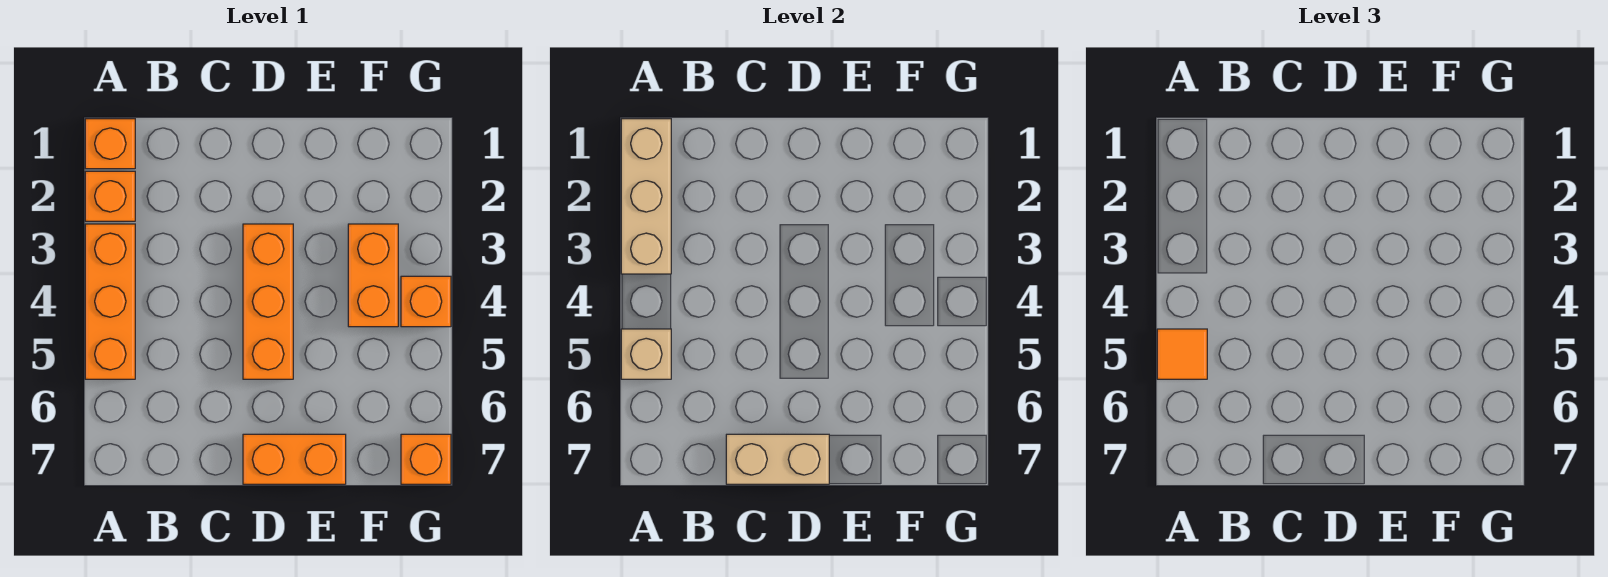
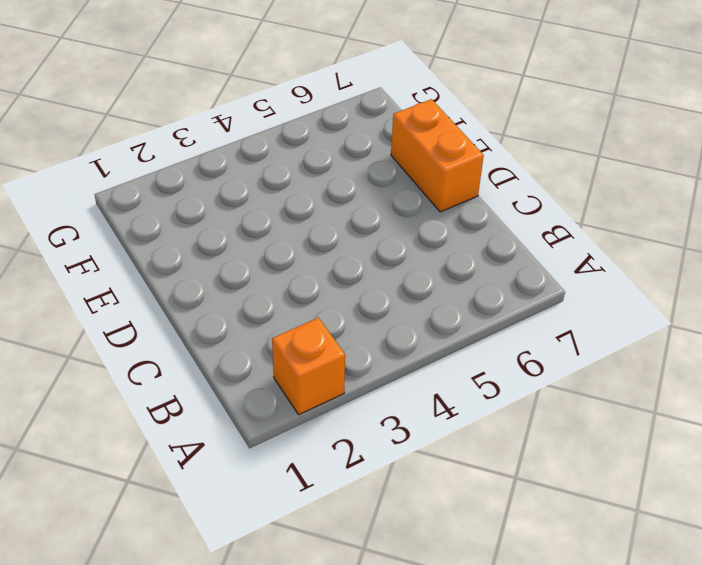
none -> orange brick A1 level 1
none -> orange brick A3:A5 level 1
none -> orange brick D3:D5 level 1

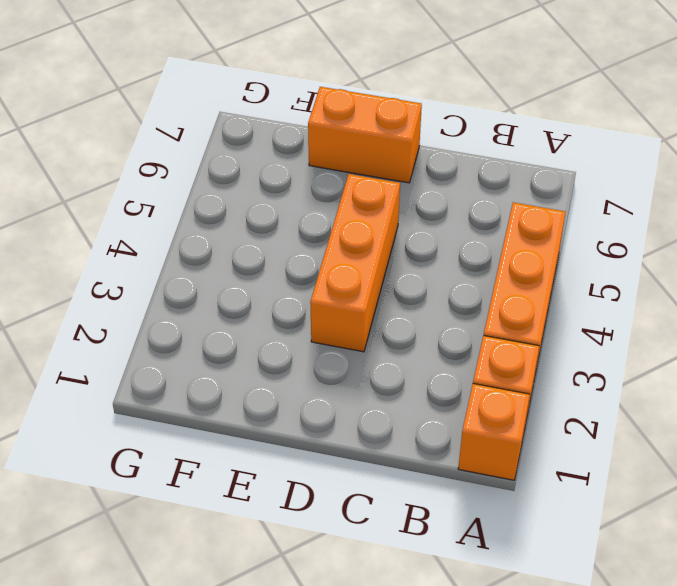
none -> orange brick F3:F4 level 1
none -> orange brick G4 level 1
none -> orange brick G7 level 1

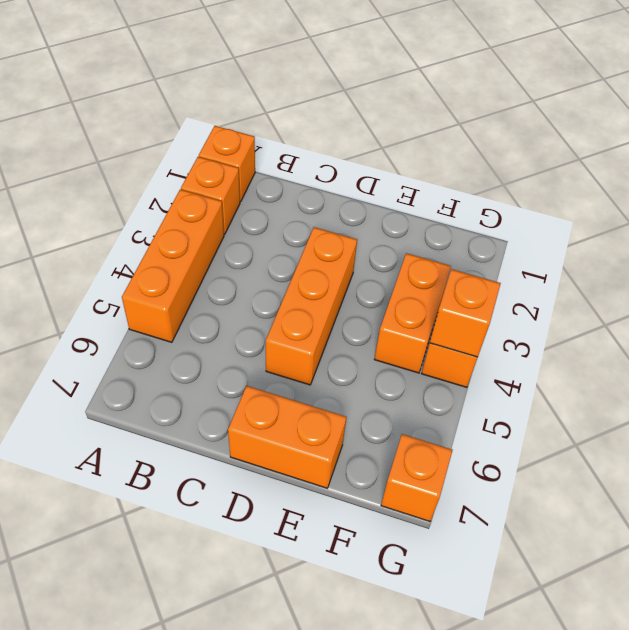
orange brick G4 level 2 -> none
none -> tan brick A1:A3 level 2
none -> tan brick A5 level 2
none -> tan brick C7:D7 level 2

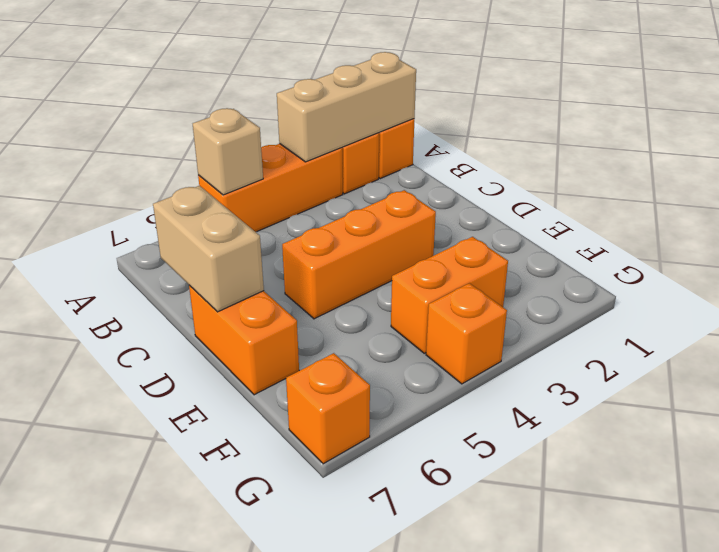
none -> orange tile A5 level 3

